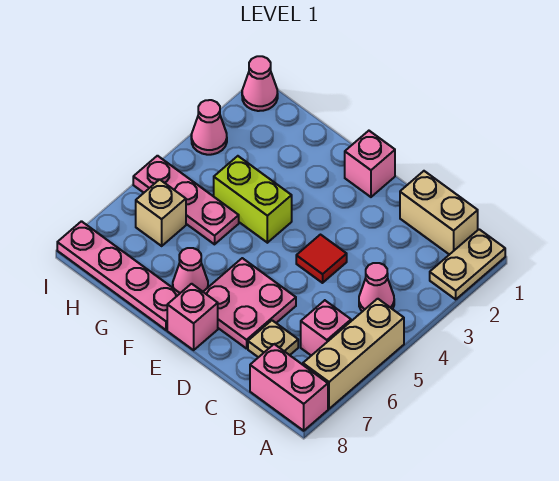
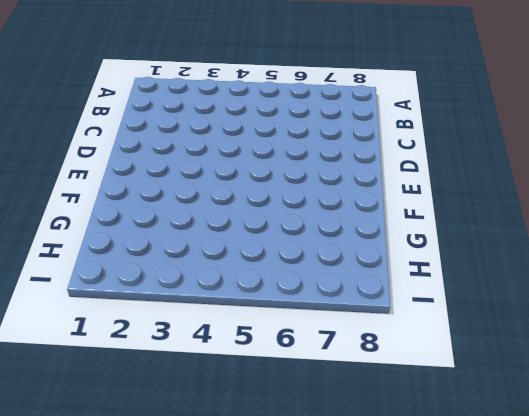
none -> tan plate A1:A2 level 1
none -> tan brick A5:A7 level 1
none -> pink brick A8:B8 level 1

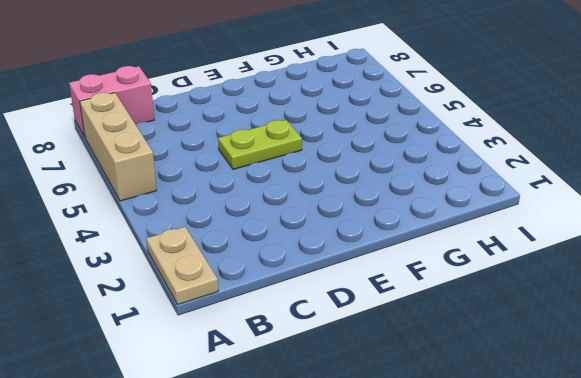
lime plate D5:E5 level 1 -> none
none -> tan brick B1:C1 level 1
none -> pink cone B4 level 1
none -> pink brick B6 level 1

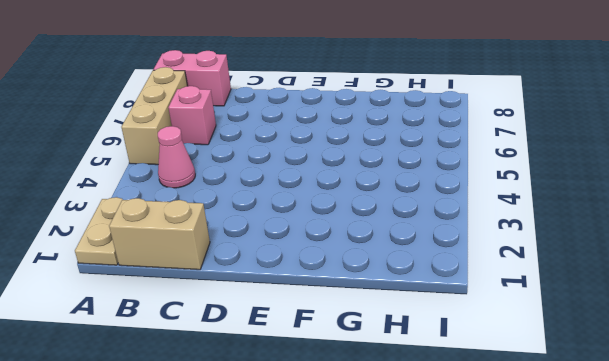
none -> tan plate C7 level 1
none -> red tile D4 level 1
none -> pink plate D6:E7 level 1

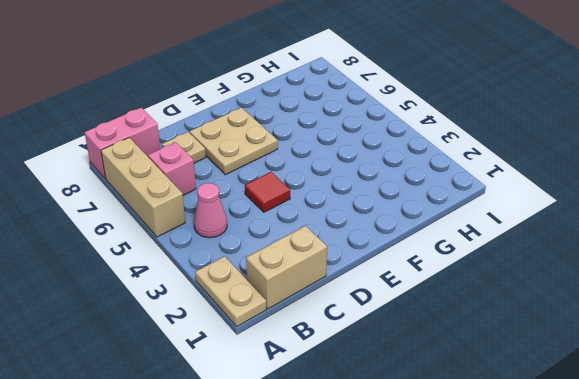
tan plate D6:E7 level 1 -> pink plate D6:E7 level 1
none -> pink brick E1 level 1
none -> pink brick E8 level 1
none -> lime brick F4:G4 level 1

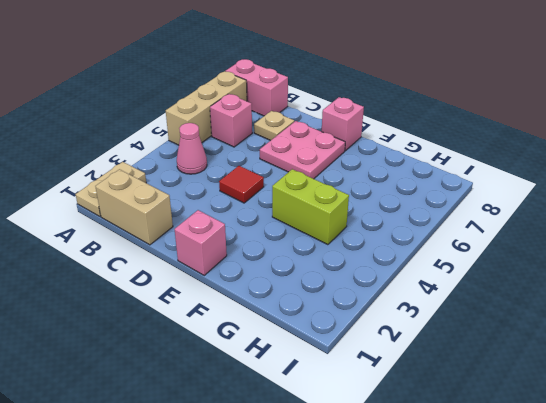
none -> pink cone F7 level 1
none -> pink plate F8:I8 level 1
none -> pink plate G5:I5 level 1

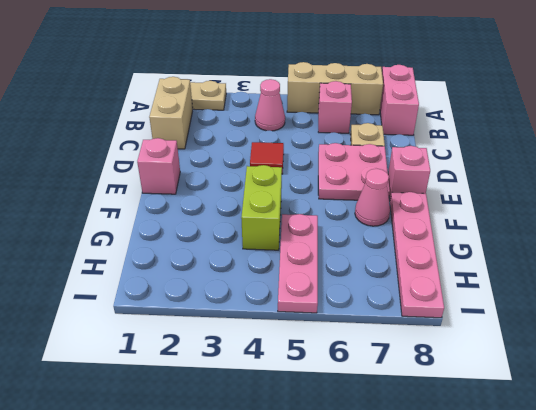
none -> tan brick H6 level 1
none -> pink cone I1 level 1
none -> pink cone I3 level 1

